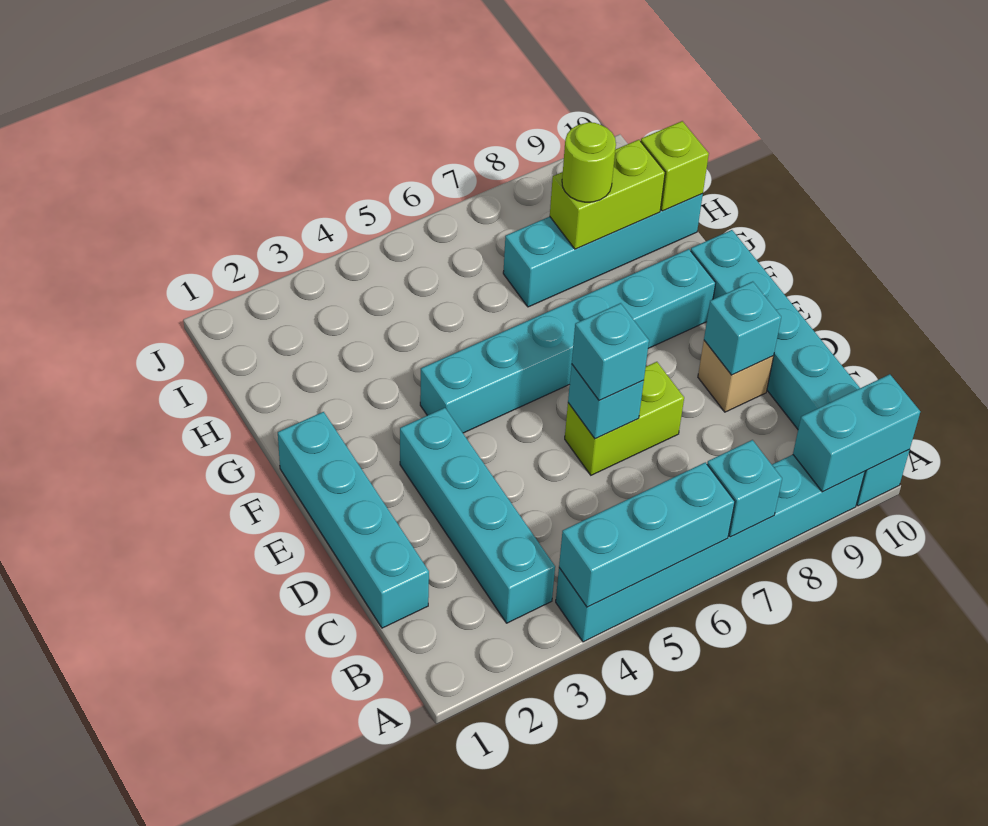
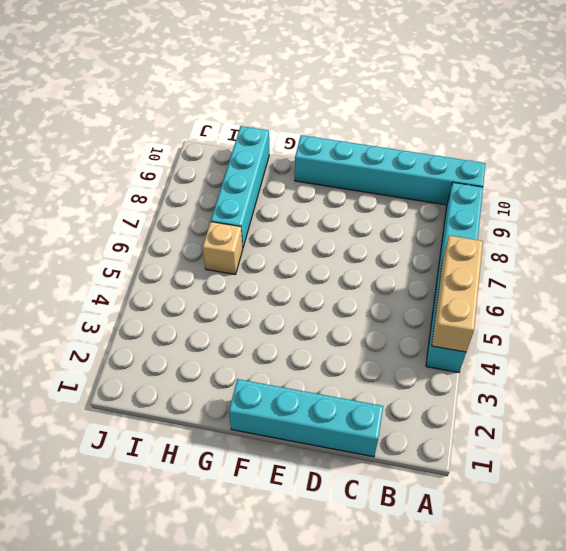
tan brick A4:A6 level 2 -> cyan brick A4:A6 level 2
tan brick H6 level 1 -> tan brick D9 level 1
none -> cyan brick B3:E3 level 1
none -> lime brick D6:D7 level 1
none -> cyan brick F4:F9 level 1

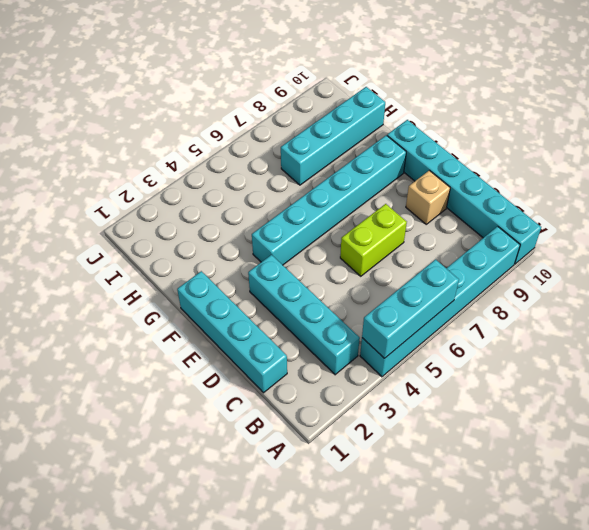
none -> cyan brick A7 level 2
none -> cyan brick A9:A10 level 2
none -> cyan brick D6 level 2

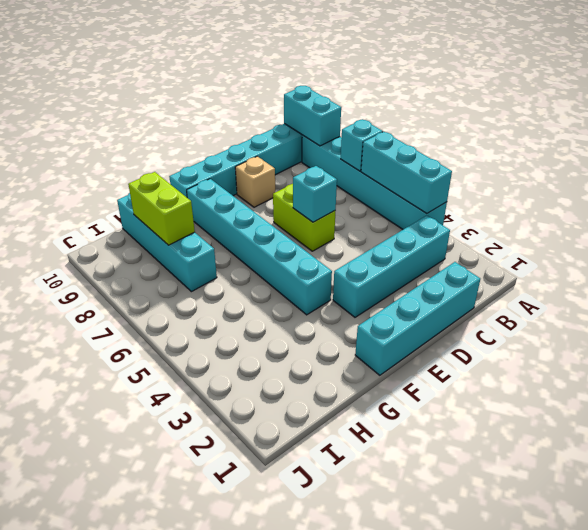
none -> cyan brick D9 level 2
none -> lime brick H10 level 2
none -> cyan brick D6 level 3

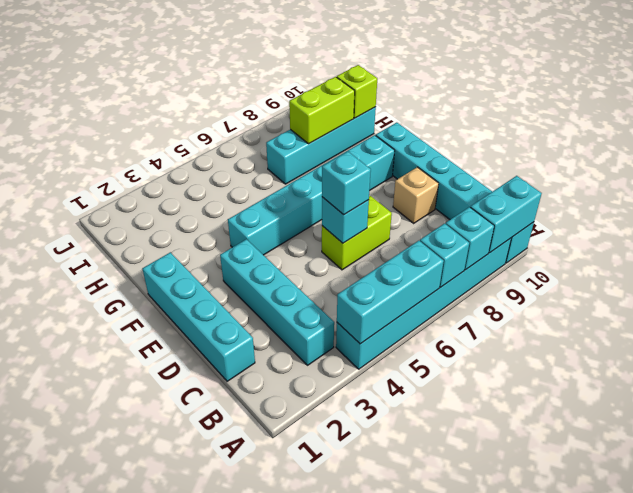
cyan brick A8 level 2 -> cyan brick D9 level 2
none -> lime round brick H8 level 3

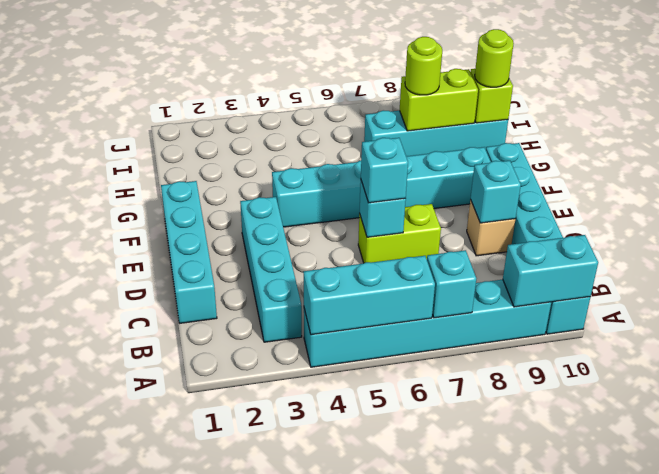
lime round brick H10 level 3 -> none

